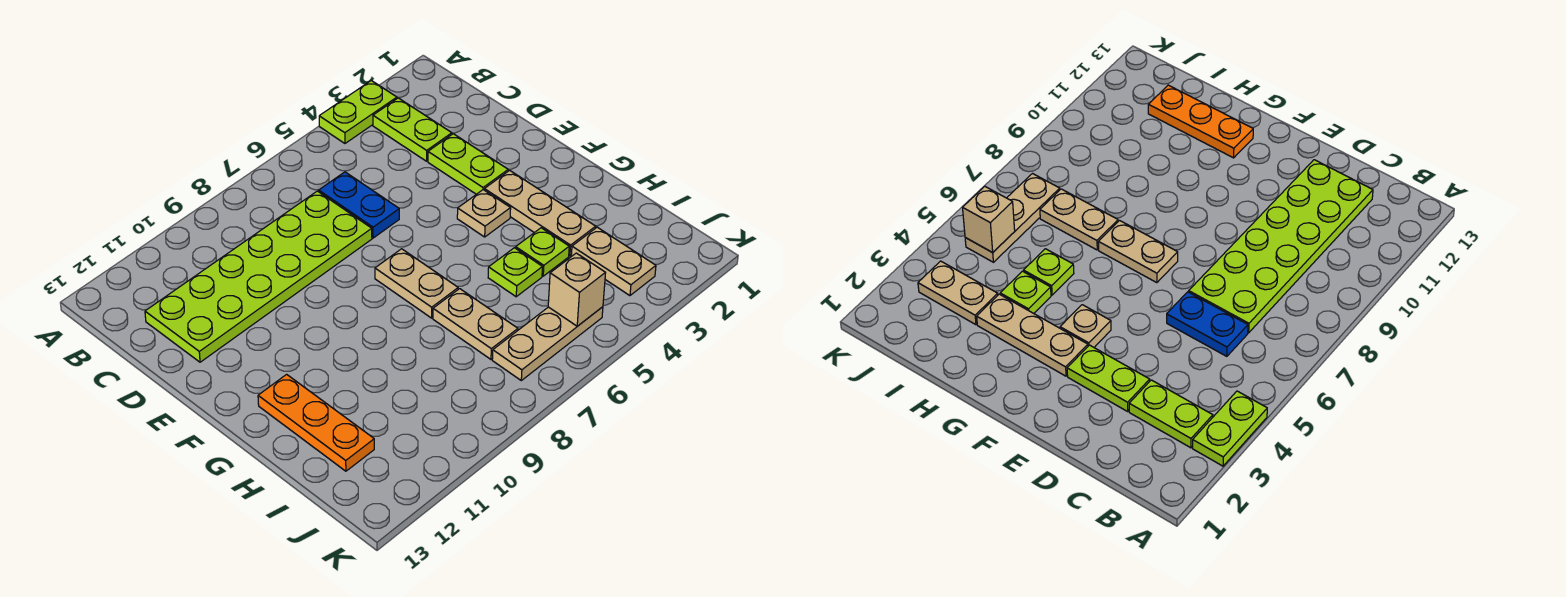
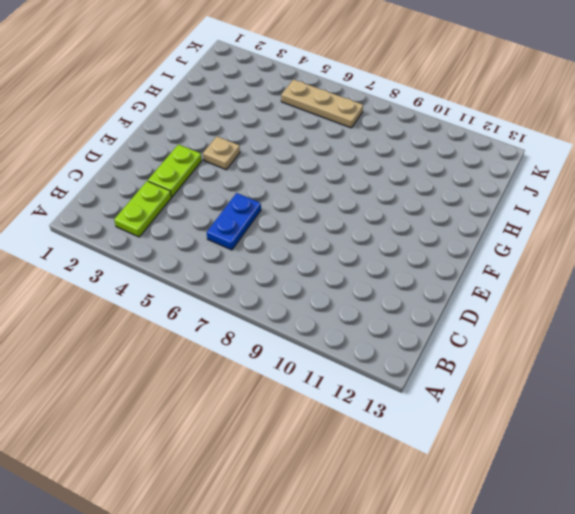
none -> lime plate A3:A4 level 1
none -> lime plate C7:D12 level 1
none -> tan plate F3:H3 level 1

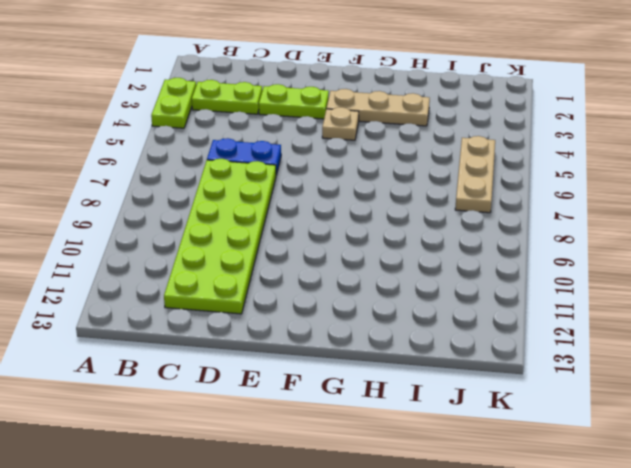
none -> tan plate F7:G7 level 1
none -> orange plate G12:I12 level 1
none -> lime plate H4 level 1

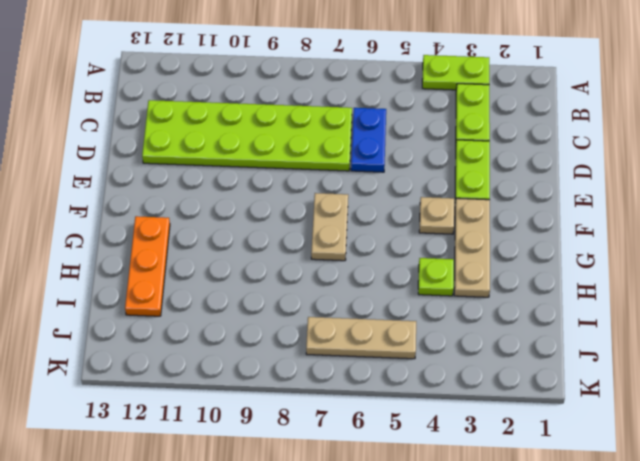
none -> lime plate H5 level 1
none -> tan plate H7:I7 level 1
none -> tan plate I3:J3 level 1

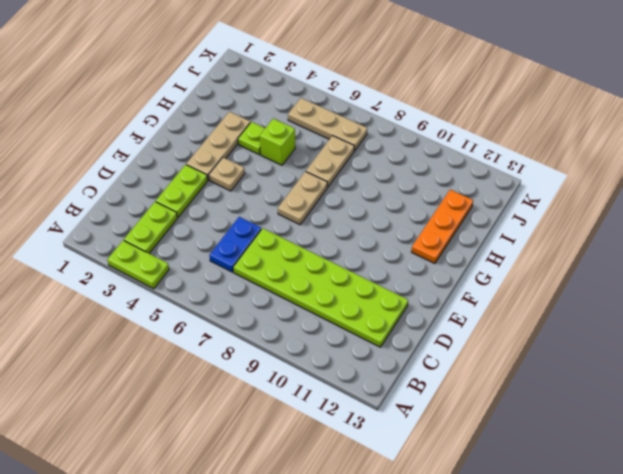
lime brick H5 level 1 -> lime plate H5 level 1
none -> tan plate I3:J3 level 1
none -> tan brick J5 level 2

